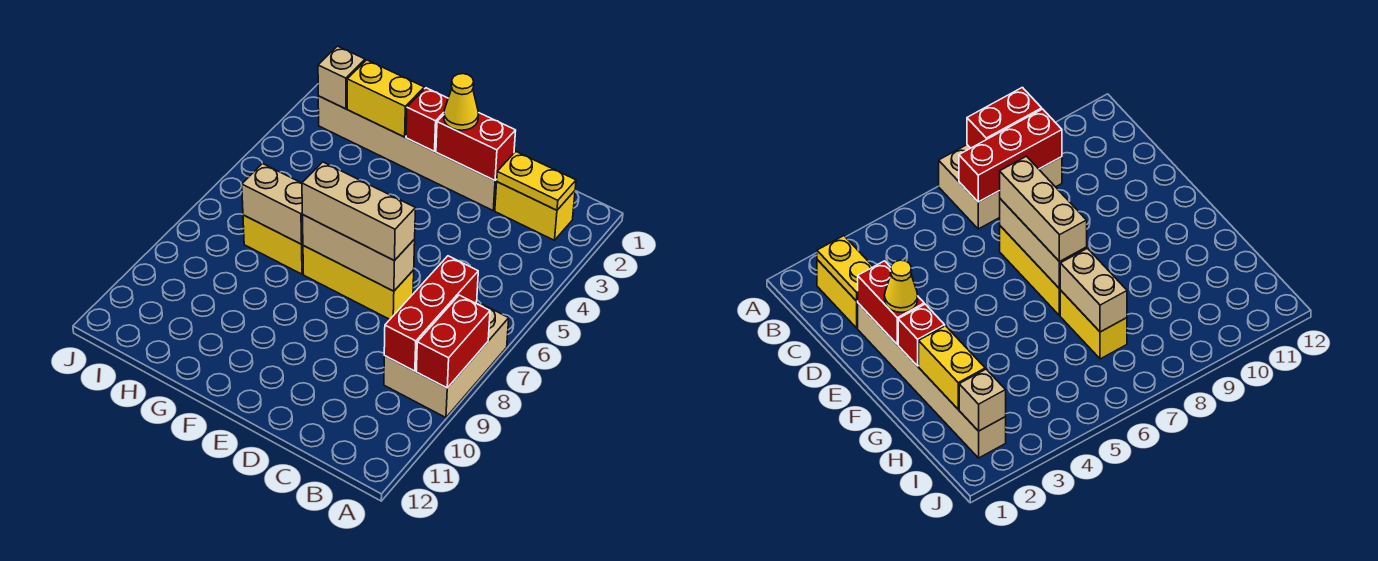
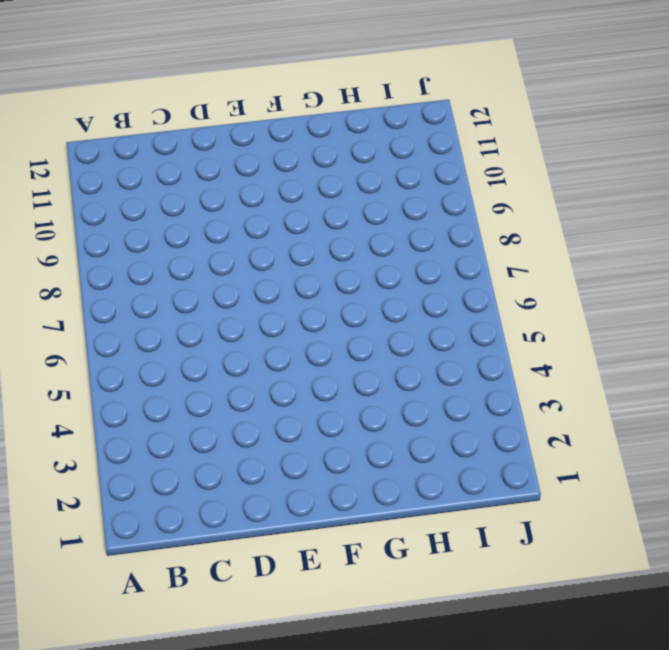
none -> tan brick A7:B9 level 1
none -> yellow brick B2:C2 level 1
none -> tan brick D2:I2 level 1

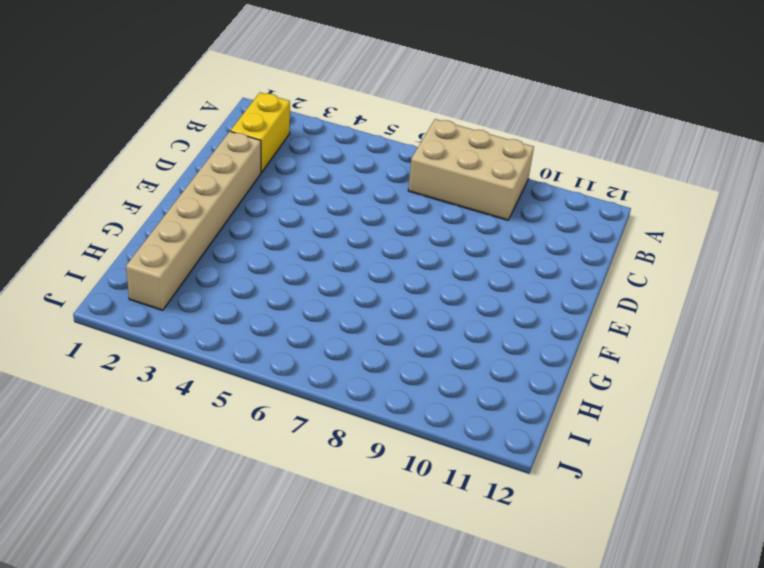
none -> yellow brick D7:F7 level 1
none -> yellow brick G7:H7 level 1
none -> red brick A8:A9 level 2

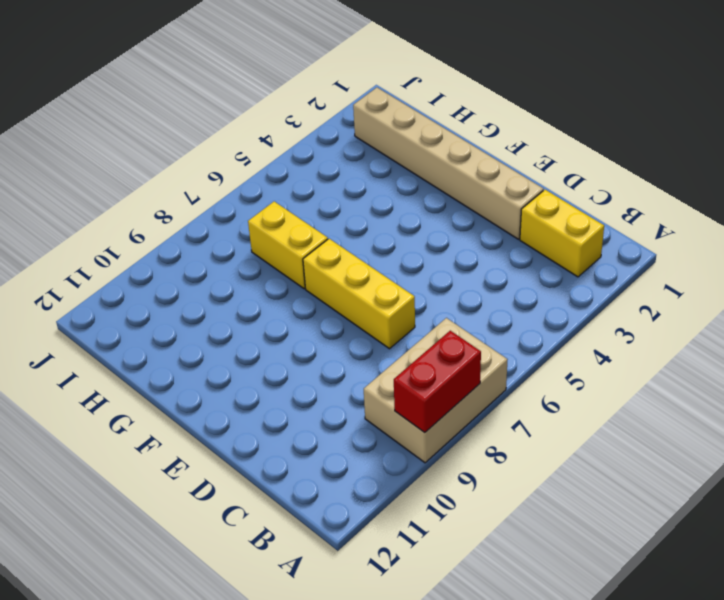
none -> yellow plate B2:C2 level 2
none -> red brick B7:B9 level 2
none -> red brick D2:E2 level 2

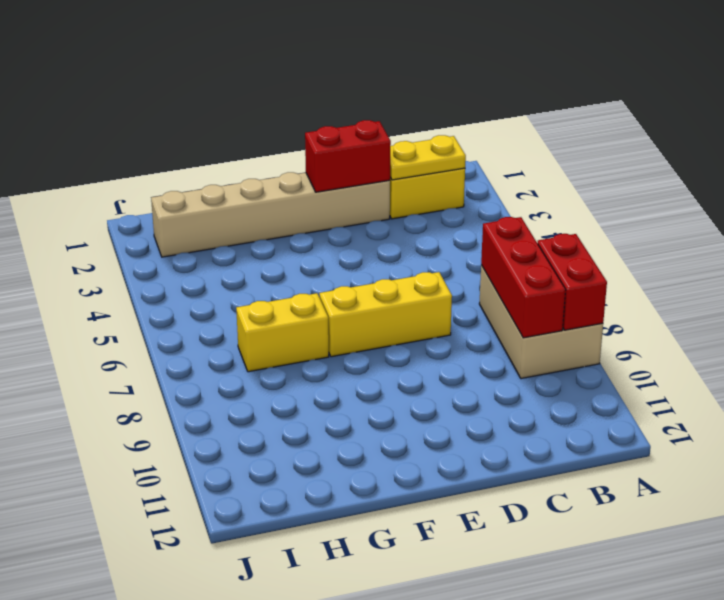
none -> tan brick D7:F7 level 2
none -> red brick F2 level 2
none -> yellow brick G2:H2 level 2

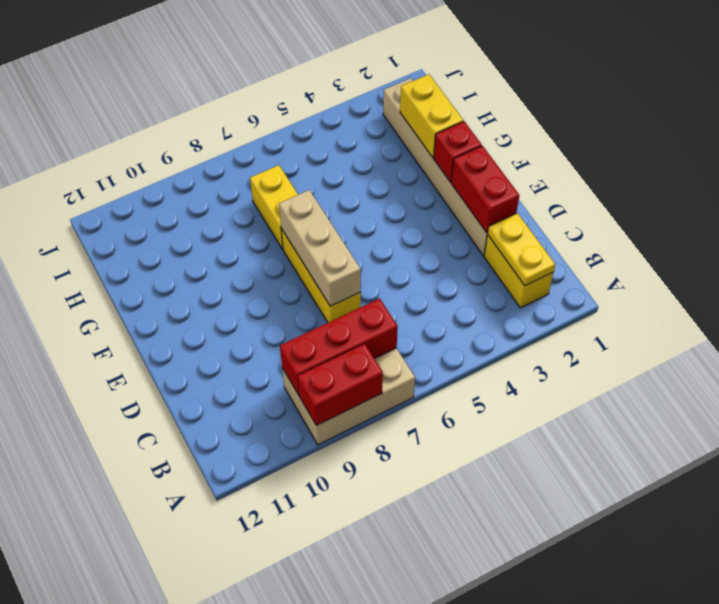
none -> tan brick G7:H7 level 2
none -> tan brick I2 level 2
none -> tan brick D7:F7 level 3

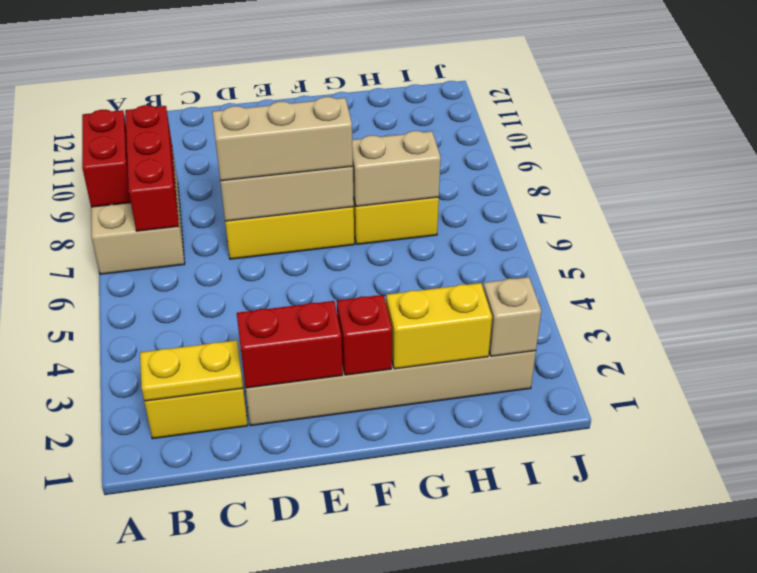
none -> yellow cone E2 level 3

